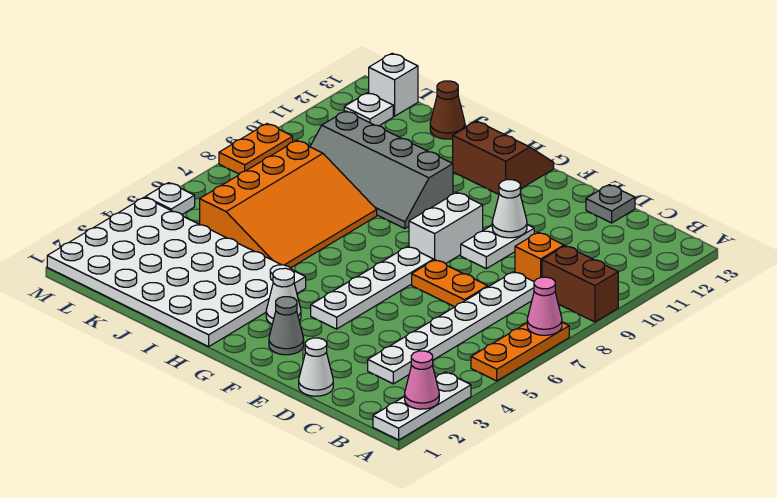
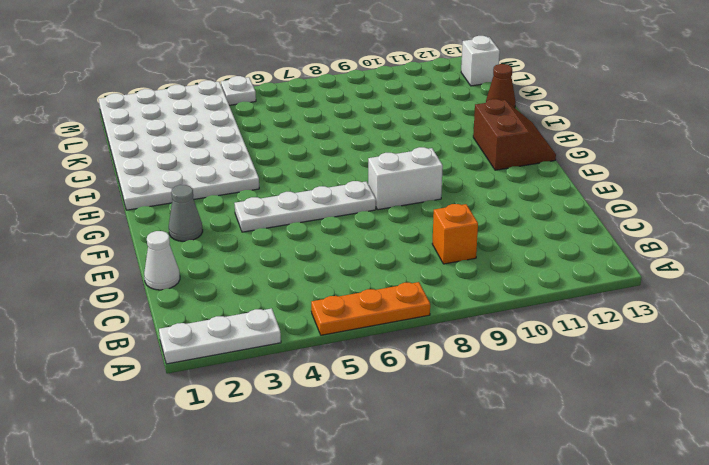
none -> brown brick A9:B9 level 1
none -> white plate C3:C8 level 1
none -> orange plate D7:E7 level 1

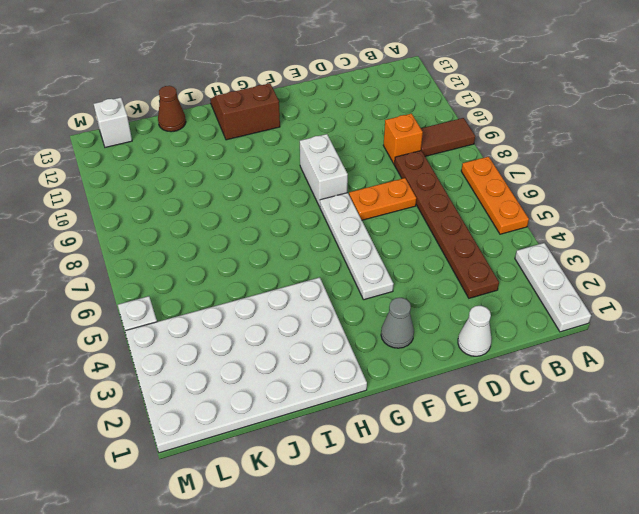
brown tile A9:B9 level 1 -> brown brick A9:B9 level 1
brown plate C3:C8 level 1 -> white plate C3:C8 level 1
none -> grey plate D13 level 1
none -> white plate E9:E10 level 1
none -> white cone G3 level 1

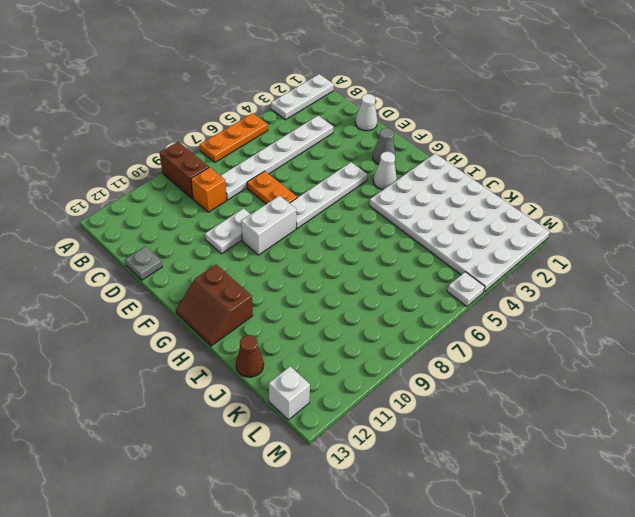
none -> grey slope H9:K10 level 1 top 10
none -> orange slope I5:K8 level 1 top K
none -> white plate L12 level 1

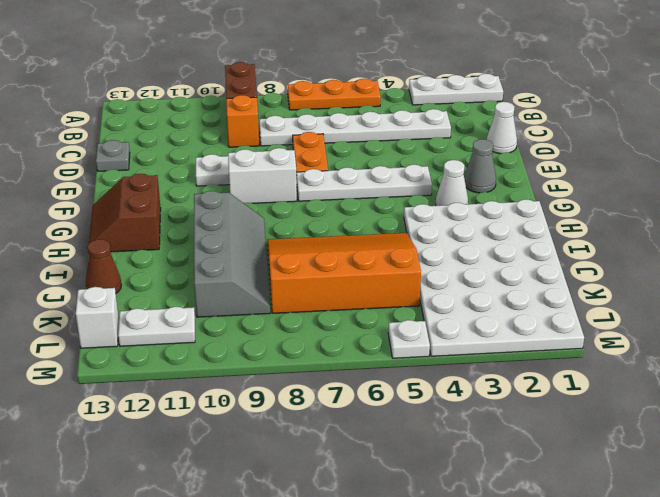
white plate L11:L12 level 1 -> white plate L12 level 1
none -> orange plate M8:M9 level 1
none -> pink cone A2 level 2
none -> pink cone A7 level 2

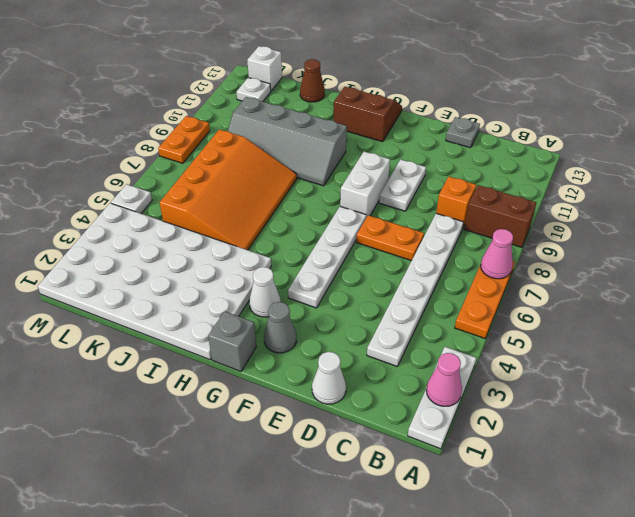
grey brick G1 level 1 -> none
none -> white cone E10 level 2

